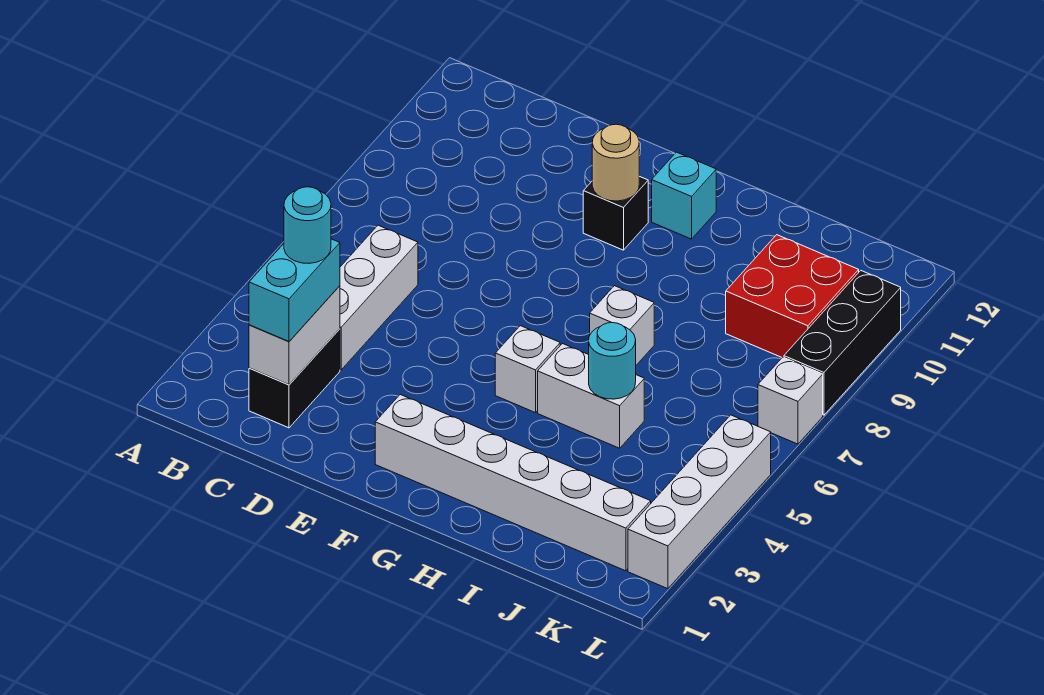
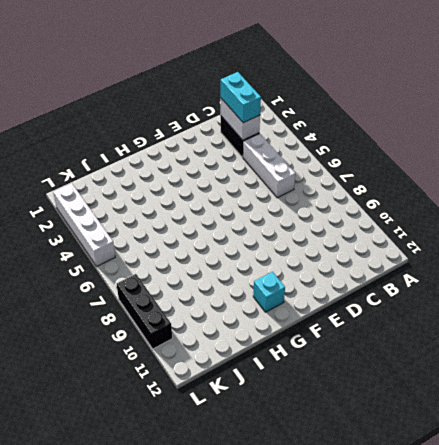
none -> white brick F2:K2 level 1
none -> black brick F10 level 1
none -> white brick G5 level 1

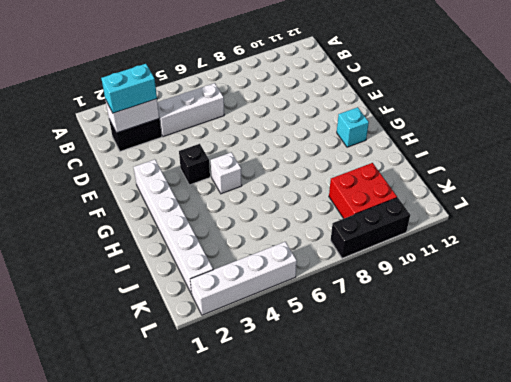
black brick F4 level 1 -> black brick F10 level 1
none -> white brick H5:I5 level 1
none -> white brick H7 level 1
none -> white brick L7 level 1

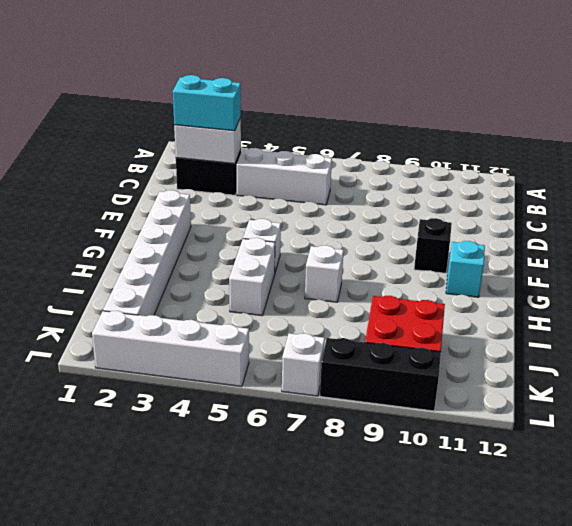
none -> tan round brick F10 level 2
none -> cyan round brick I5 level 2
none -> cyan round brick C3 level 4

